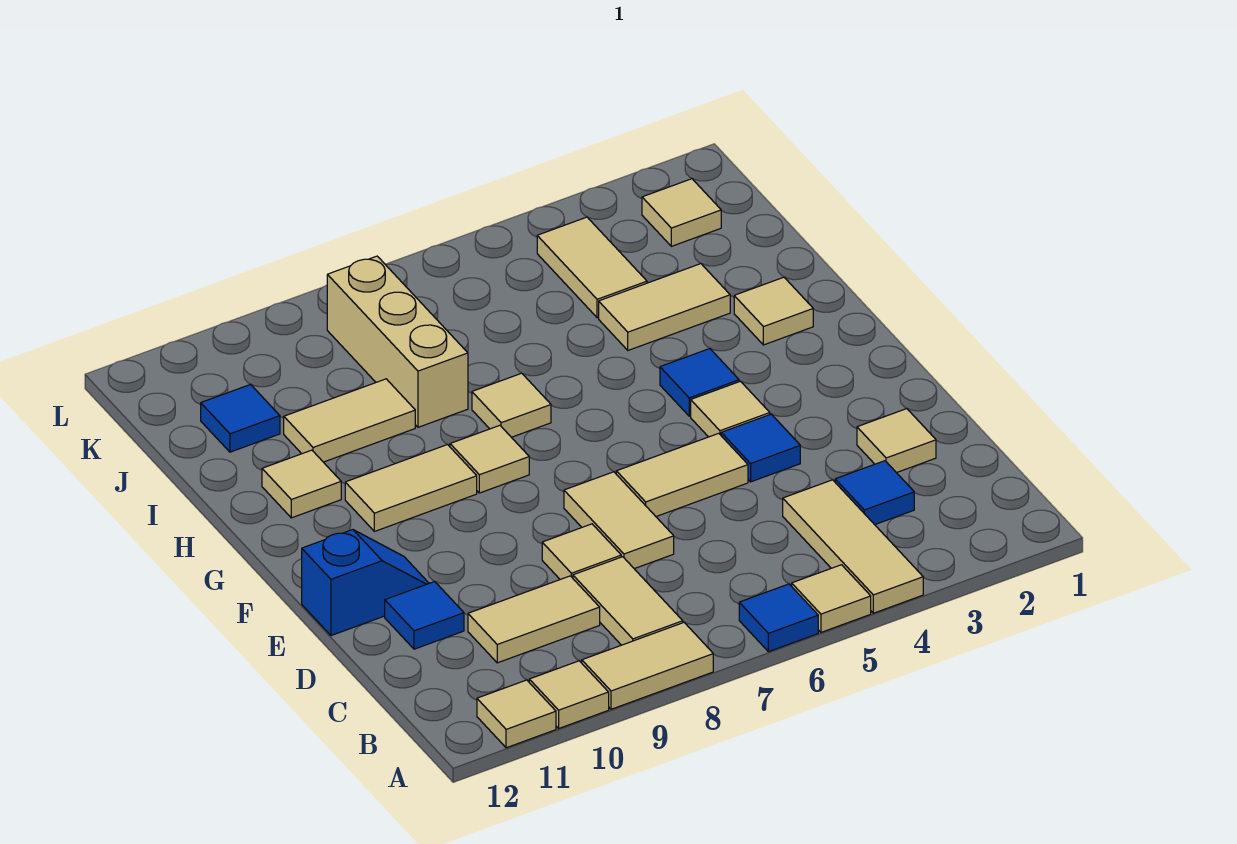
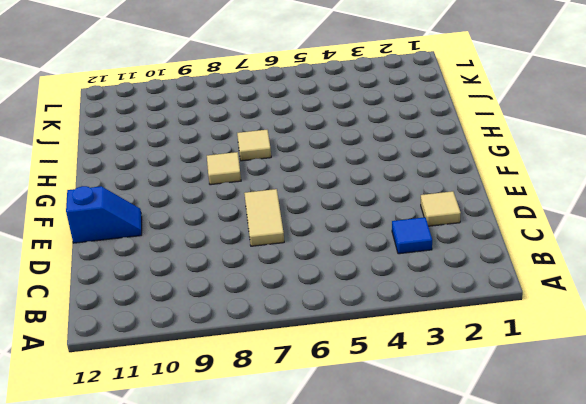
none -> tan tile A4:C4 level 1
none -> tan tile A5 level 1
none -> blue tile A6 level 1

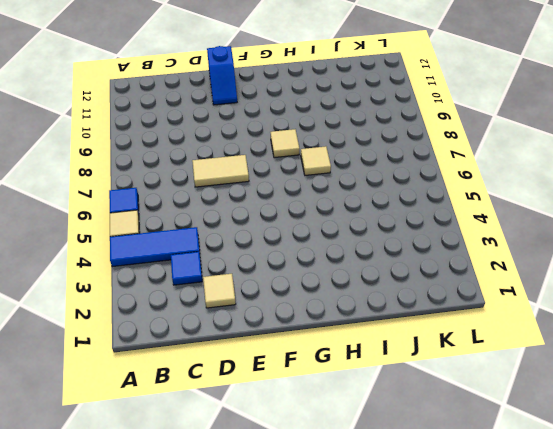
blue tile A4:C4 level 1 -> tan tile A4:C4 level 1
none -> tan tile A8:A9 level 1
none -> tan tile A10 level 1
none -> tan tile A11 level 1

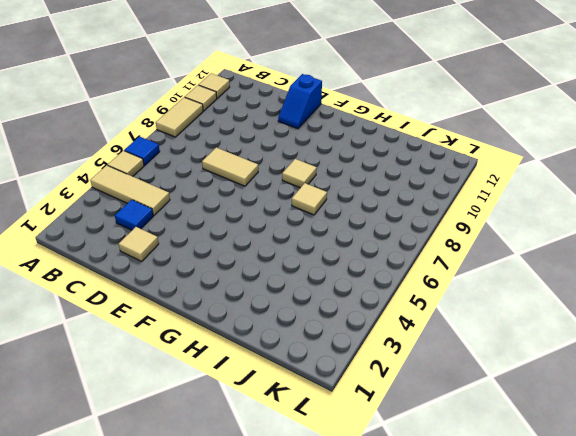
none -> tan tile B8:C8 level 1
none -> tan tile C9:C10 level 1
none -> tan tile D8 level 1

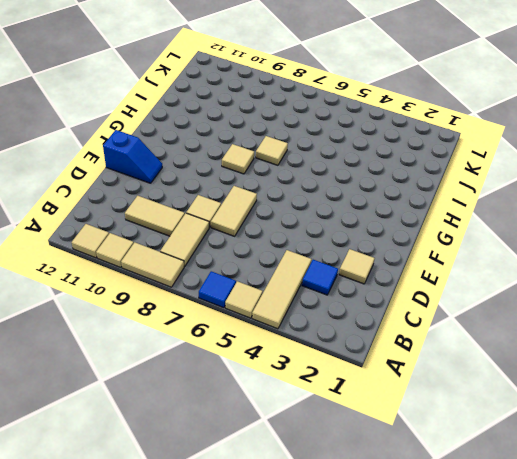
none -> blue tile D11 level 1
none -> blue tile E4 level 1
none -> tan tile E5:E6 level 1

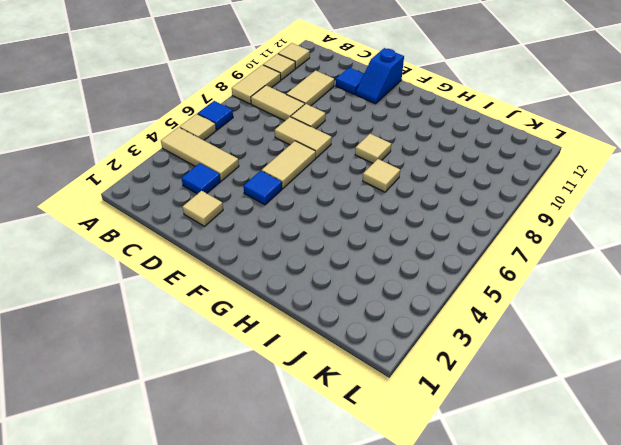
none -> tan tile F4 level 1
none -> blue tile G4 level 1
none -> tan tile G9:G10 level 1

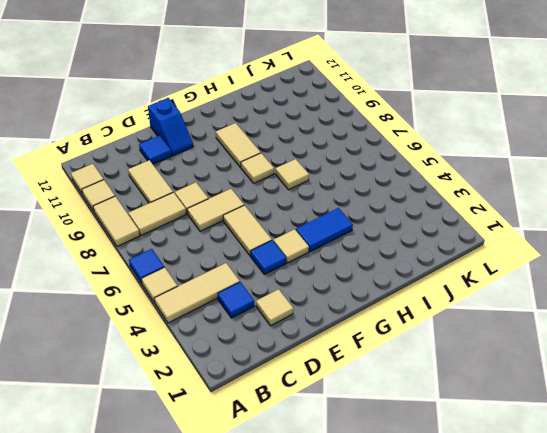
blue tile G4:H4 level 1 -> blue tile G4 level 1
none -> tan tile H2 level 1
none -> tan tile H11 level 1
none -> tan tile I3:I4 level 1

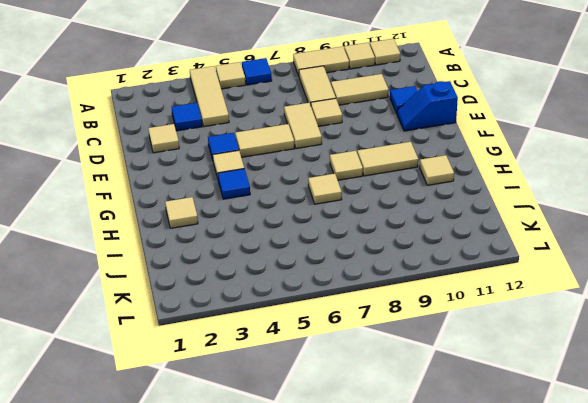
none -> tan tile I3:I4 level 1
none -> tan brick I8:K8 level 1
none -> tan tile I9:I10 level 1

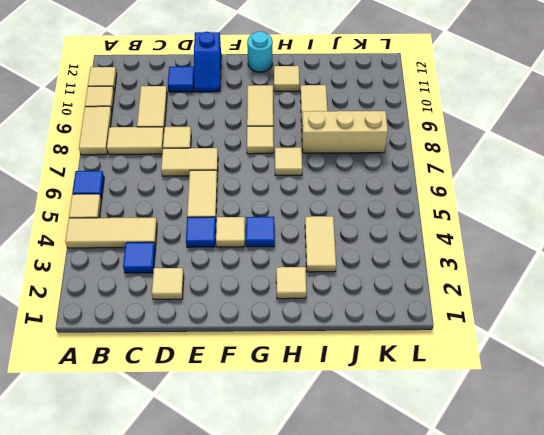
cyan round brick G12 level 1 -> none
none -> tan tile J4:K4 level 1
none -> blue tile J11 level 1
none -> tan tile K2 level 1

